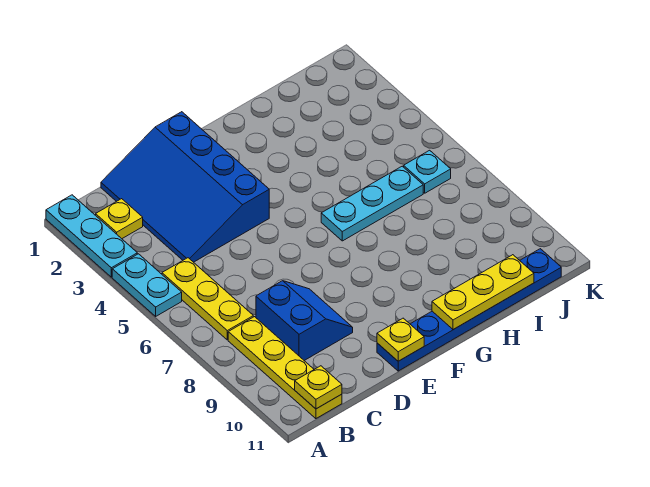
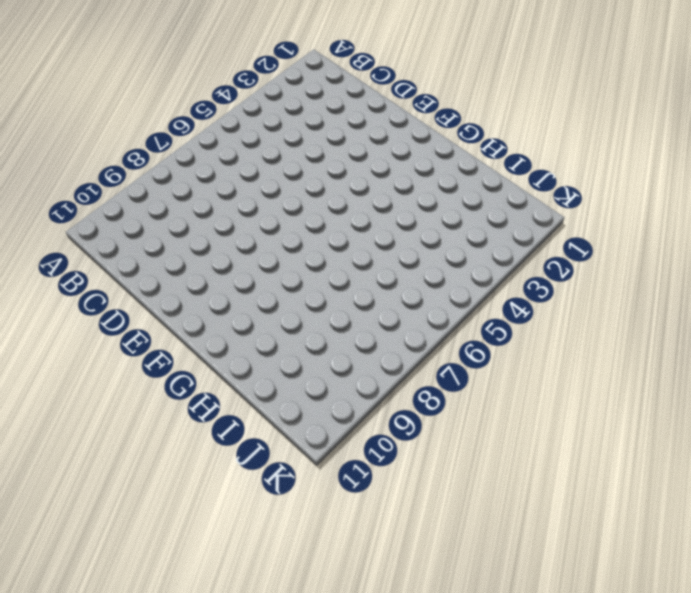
none -> cyan plate A1:A3 level 1
none -> cyan plate A4:A5 level 1
none -> yellow plate B2 level 1

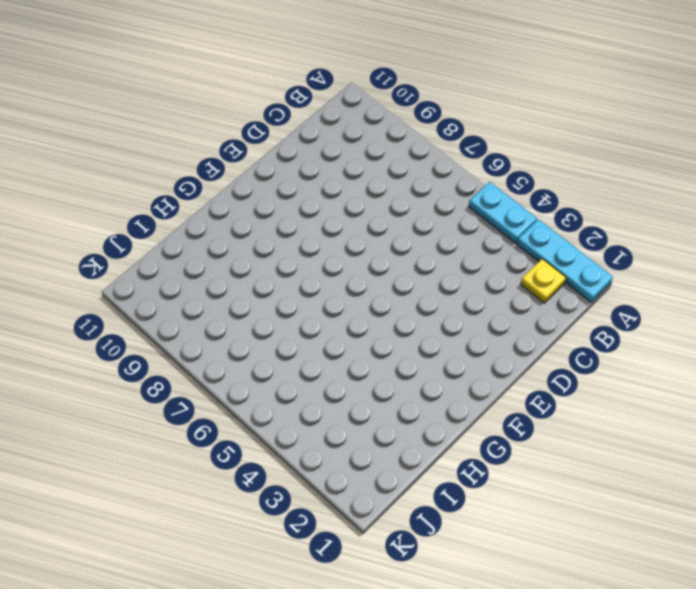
none -> yellow plate B5:B7 level 1
none -> yellow plate B8:B11 level 1
none -> blue slope C1:E4 level 1 top E

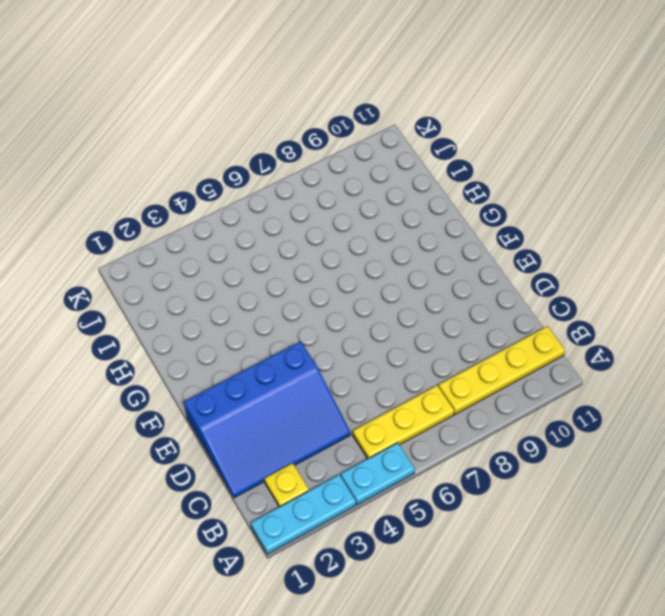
none -> blue slope C8:D9 level 1 top C
none -> blue plate E11:J11 level 1
none -> cyan plate G6:I6 level 1

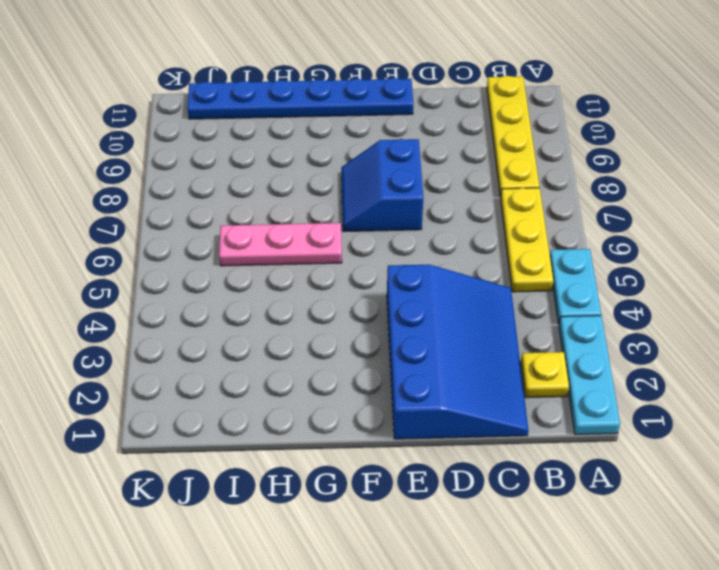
blue slope E7:F8 level 1 top E -> blue slope C8:D9 level 1 top C
pink plate G6:I6 level 1 -> cyan plate G6:I6 level 1
none -> cyan plate J6 level 1
none -> yellow plate B11 level 2
none -> yellow plate E11 level 2

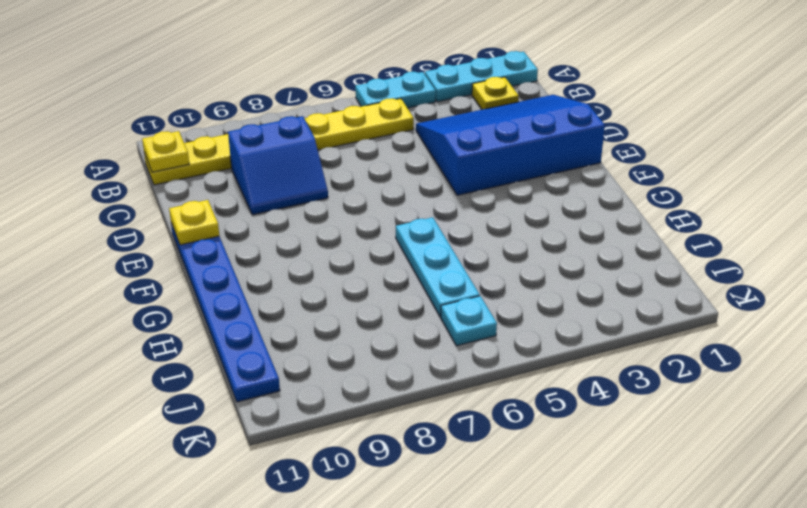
none -> yellow plate G11:I11 level 2

